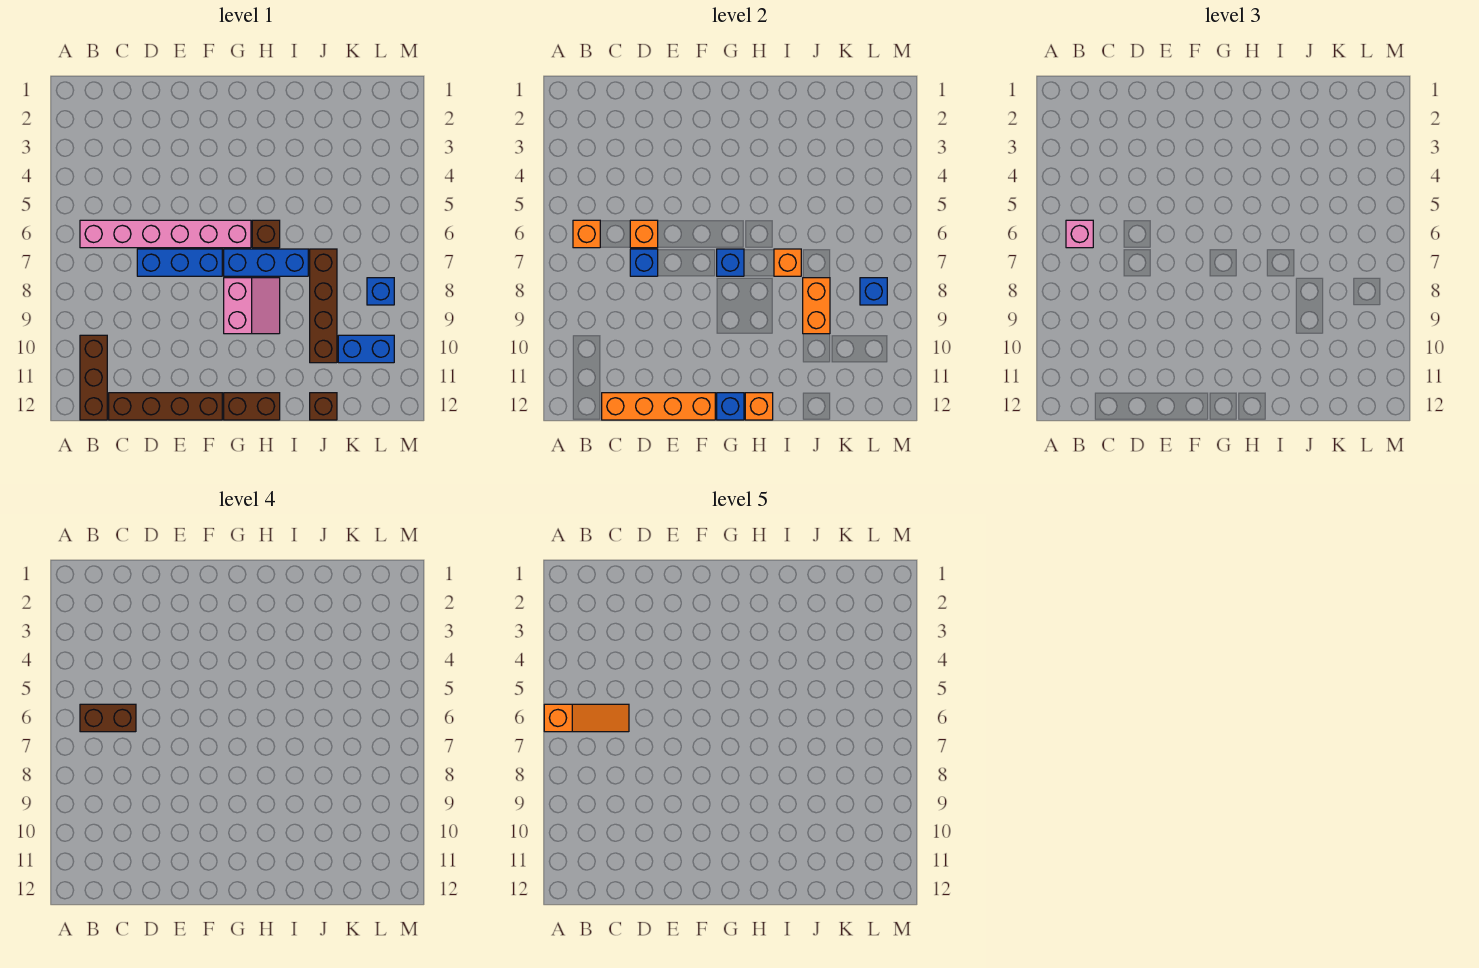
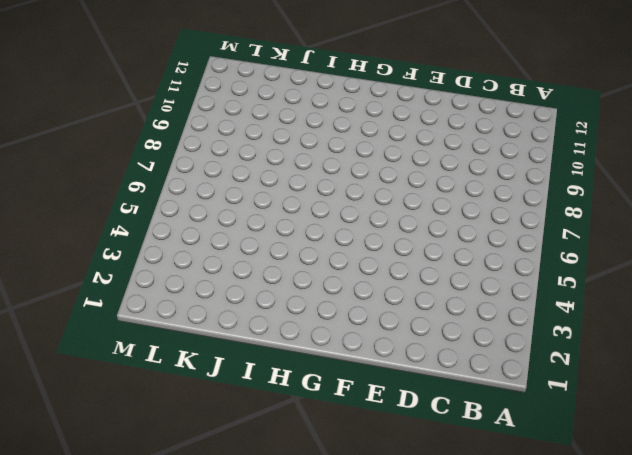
none -> pink brick B6:G6 level 1
none -> brown brick B10:B12 level 1
none -> brown brick C12:F12 level 1

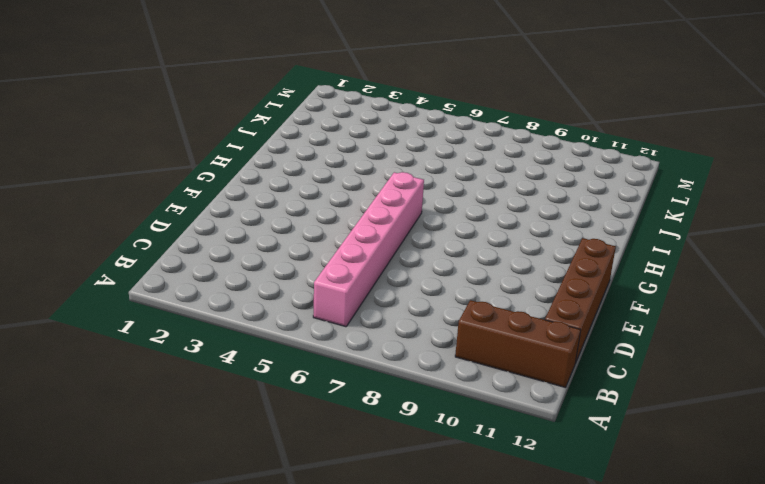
none -> blue brick D7:F7 level 1
none -> blue brick G7:I7 level 1
none -> pink slope G8:H9 level 1 top G

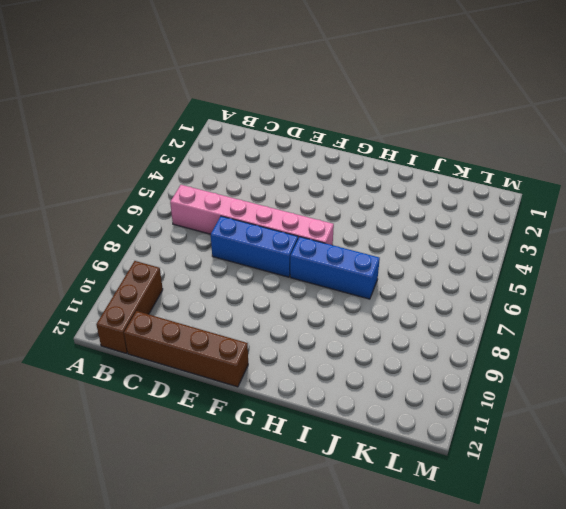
none -> pink slope G8:H9 level 1 top G
none -> brown brick G12:H12 level 1
none -> brown brick H6 level 1

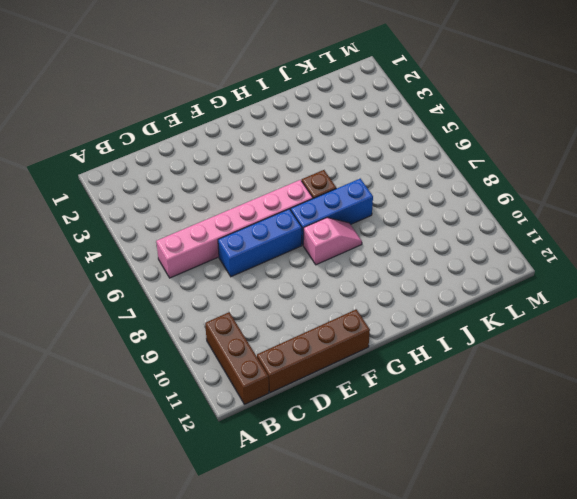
pink slope G8:H8 level 1 top G -> pink slope G8:H9 level 1 top G
none -> brown brick G12:H12 level 1
none -> brown brick J7:J10 level 1
none -> brown brick J12 level 1

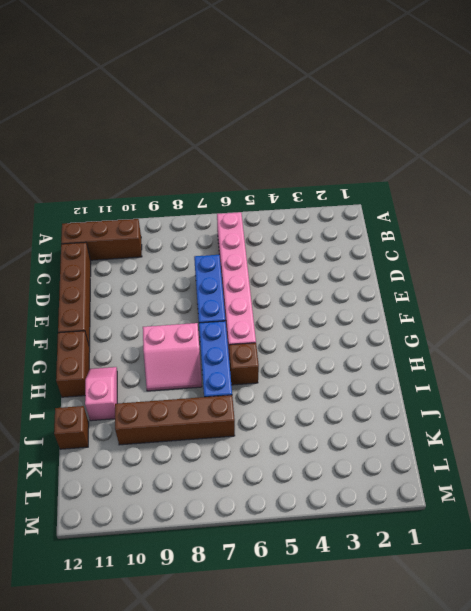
pink slope H11:I11 level 1 top I -> none
none -> blue brick K10:L10 level 1
none -> blue brick L8 level 1
none -> orange brick B6 level 2

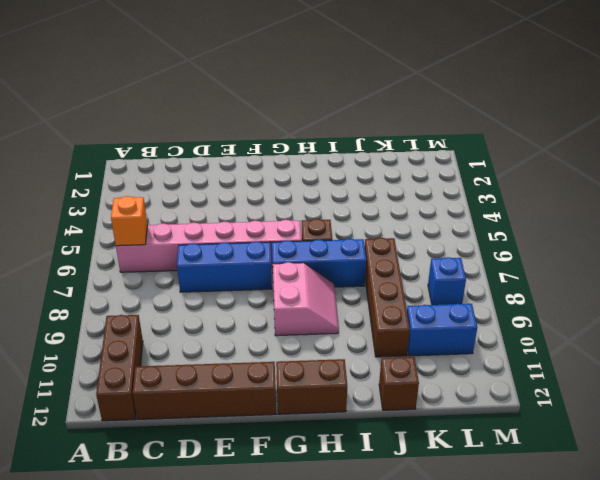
none -> orange brick C12:F12 level 2
none -> orange brick D6 level 2
none -> blue brick D7 level 2

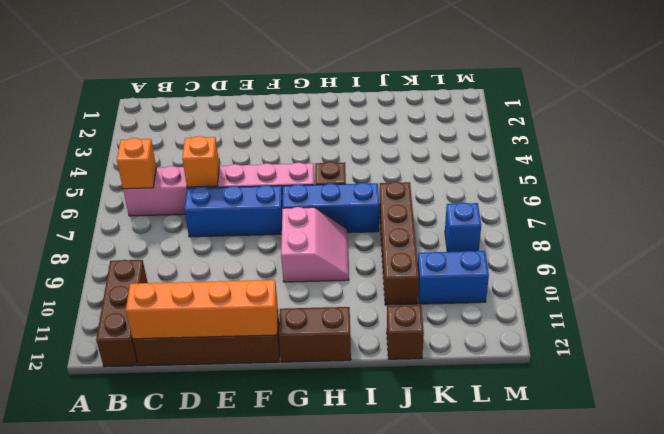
none -> blue brick D7 level 2
none -> blue brick G7 level 2
none -> blue brick G12 level 2

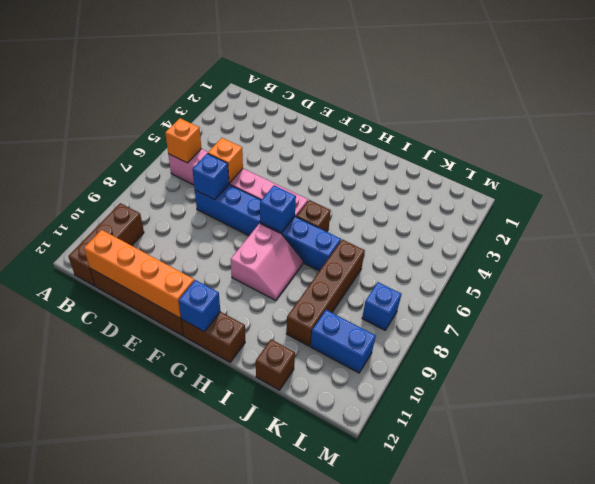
none -> orange brick H12 level 2
none -> orange brick I7 level 2
none -> orange brick J8:J9 level 2

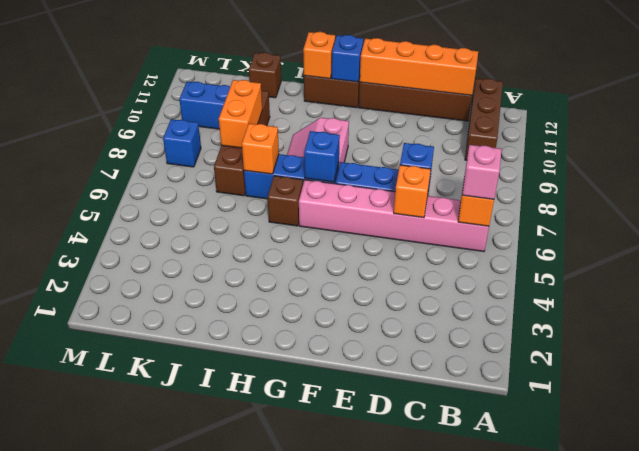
none -> blue brick L8 level 2
none -> brown brick B6:C6 level 4
none -> orange slope A6:C6 level 5 top A

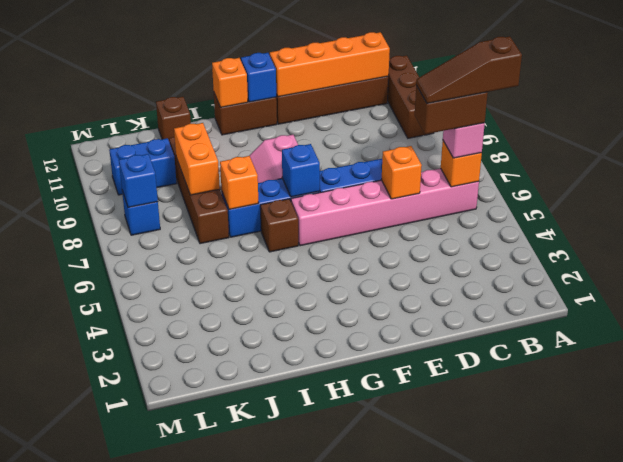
brown slope A6:C6 level 5 top A -> orange slope A6:C6 level 5 top A
none -> blue brick D7 level 2

